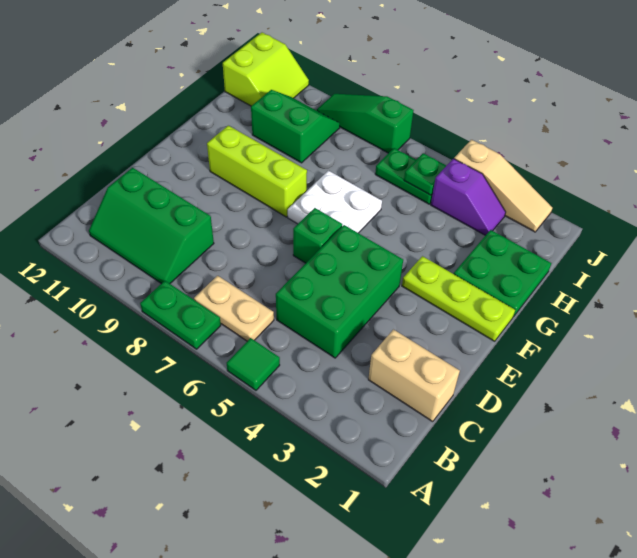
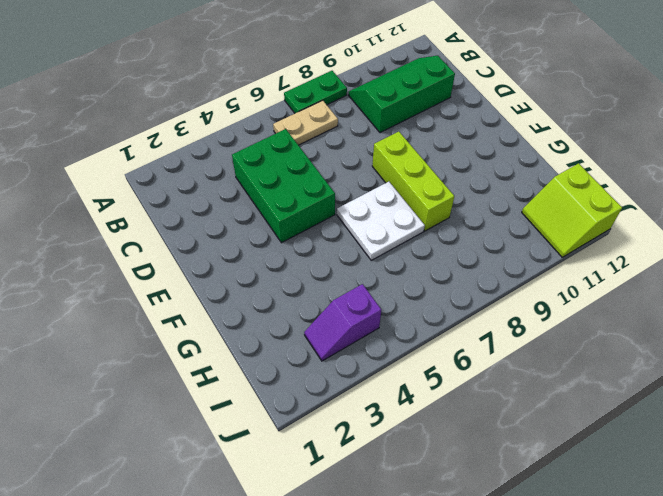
lime brick E8:G8 level 1 -> lime brick F8:F10 level 1
none -> green tile A5 level 1
none -> tan brick C1:C2 level 1
none -> green brick E6 level 1

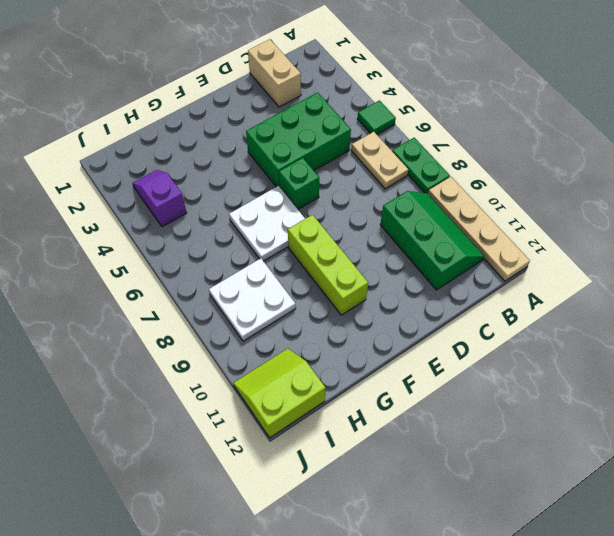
tan plate A9:A12 level 1 -> none
white plate H8:I9 level 1 -> green slope H9:I10 level 1 top H
none -> lime plate F1:F3 level 1
none -> green plate G1:H2 level 1
none -> green plate I5:I6 level 1

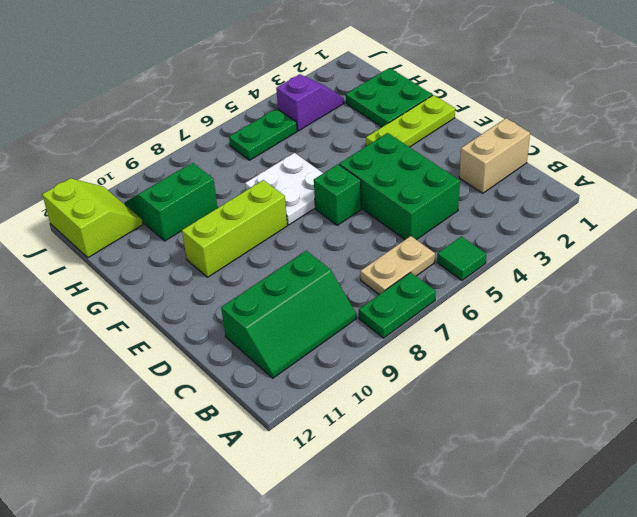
none -> tan slope J2:J4 level 1 top 4
none -> green slope J7:J9 level 1 top 7
none -> green plate I5 level 2

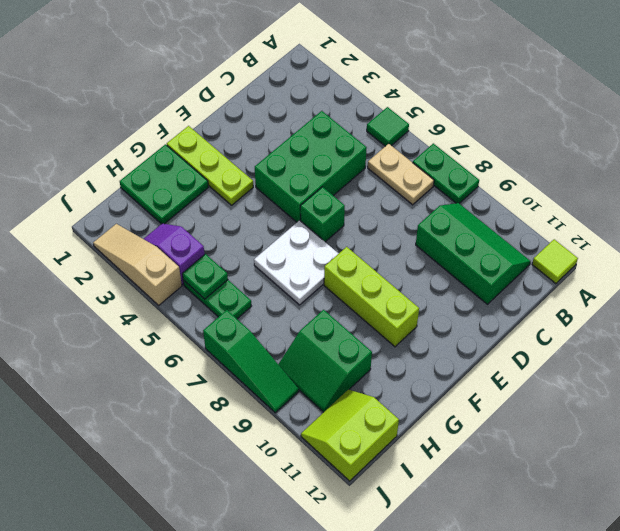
lime tile A12 level 1 -> none
none -> tan brick C1:C2 level 1

